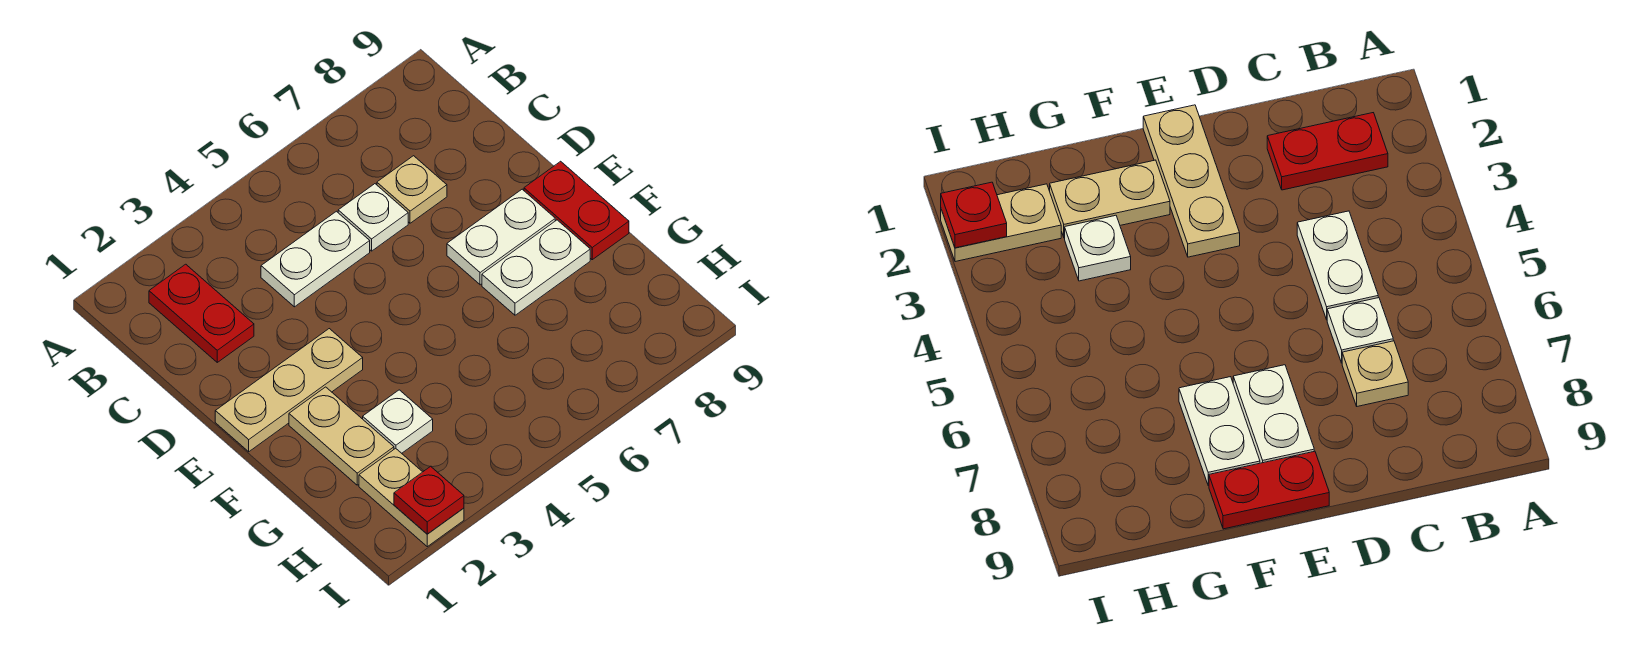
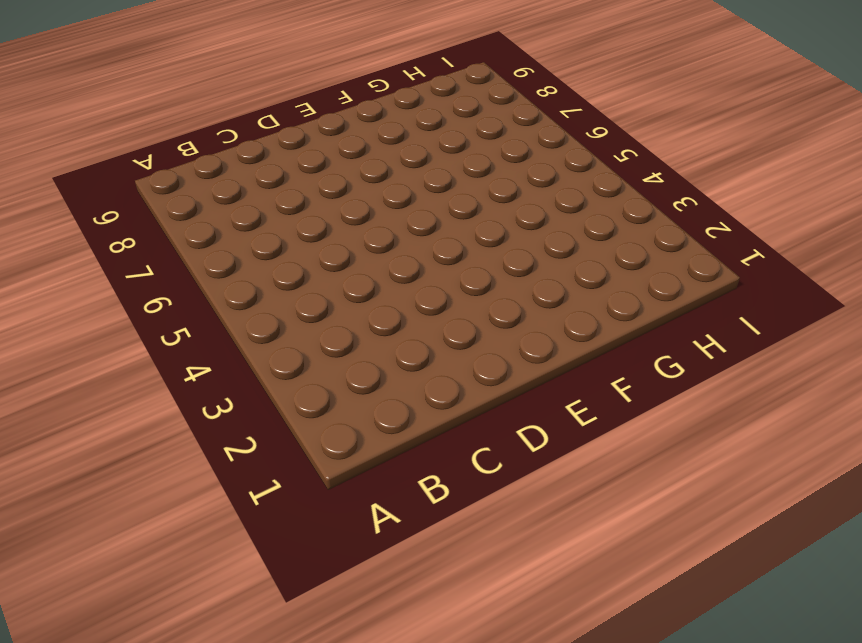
none -> red plate B2:C2 level 1
none -> white plate C4:C5 level 1
none -> white plate C6 level 1

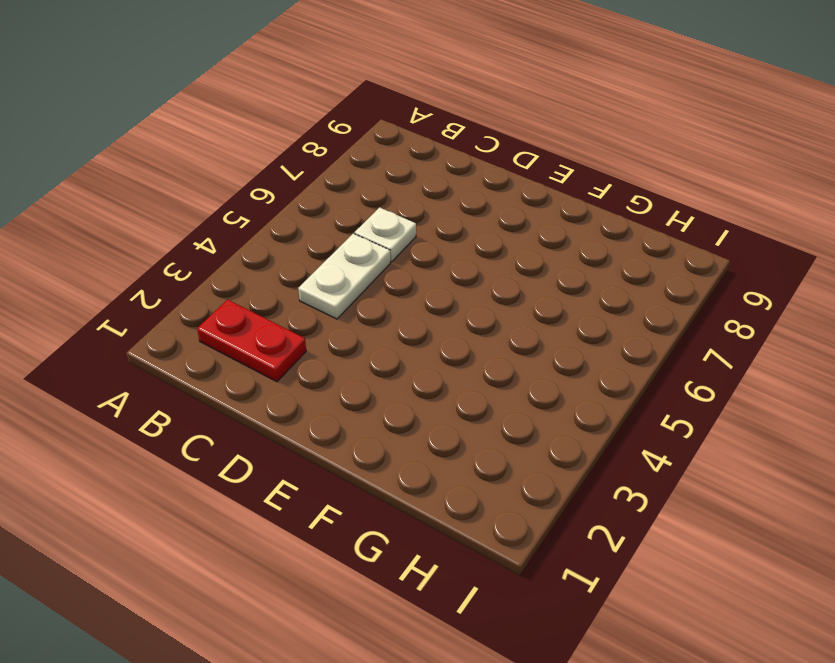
none -> tan plate C7 level 1
none -> tan plate E1:E3 level 1
none -> white plate E7:E8 level 1

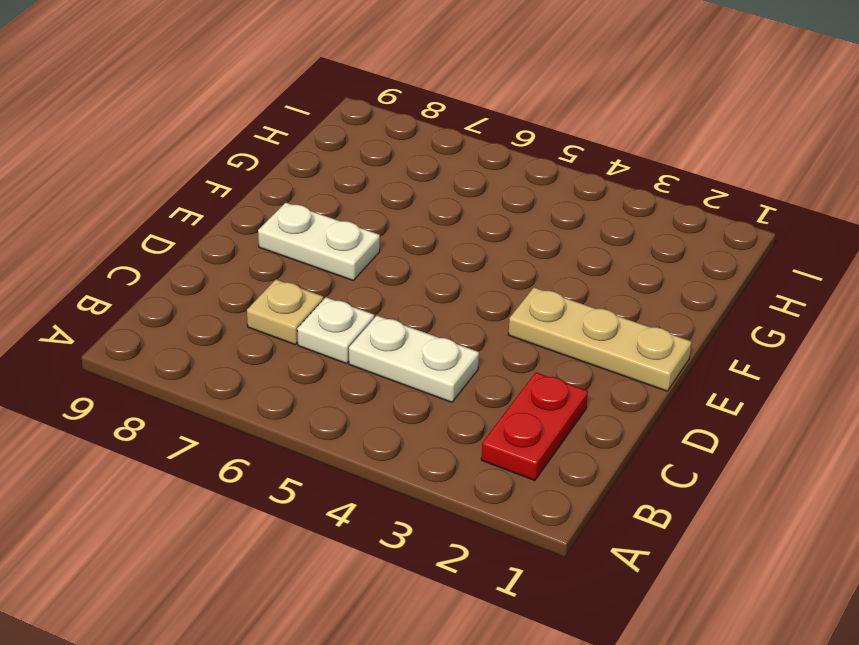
none -> red plate E9:F9 level 1
none -> tan plate F2:G2 level 1
none -> white plate F7:F8 level 1

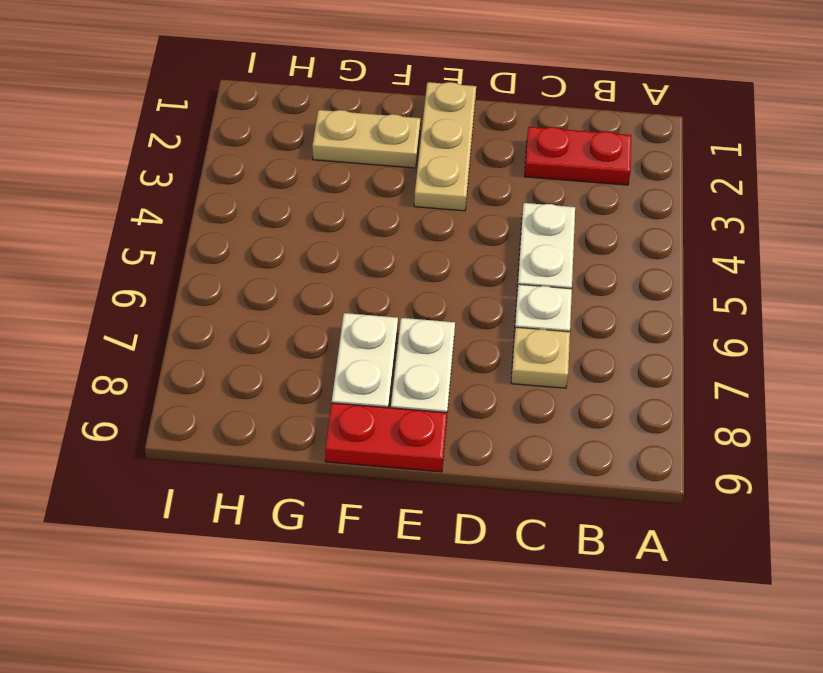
none -> white plate G3 level 1
none -> tan plate H2:I2 level 1
none -> red plate I2 level 2

